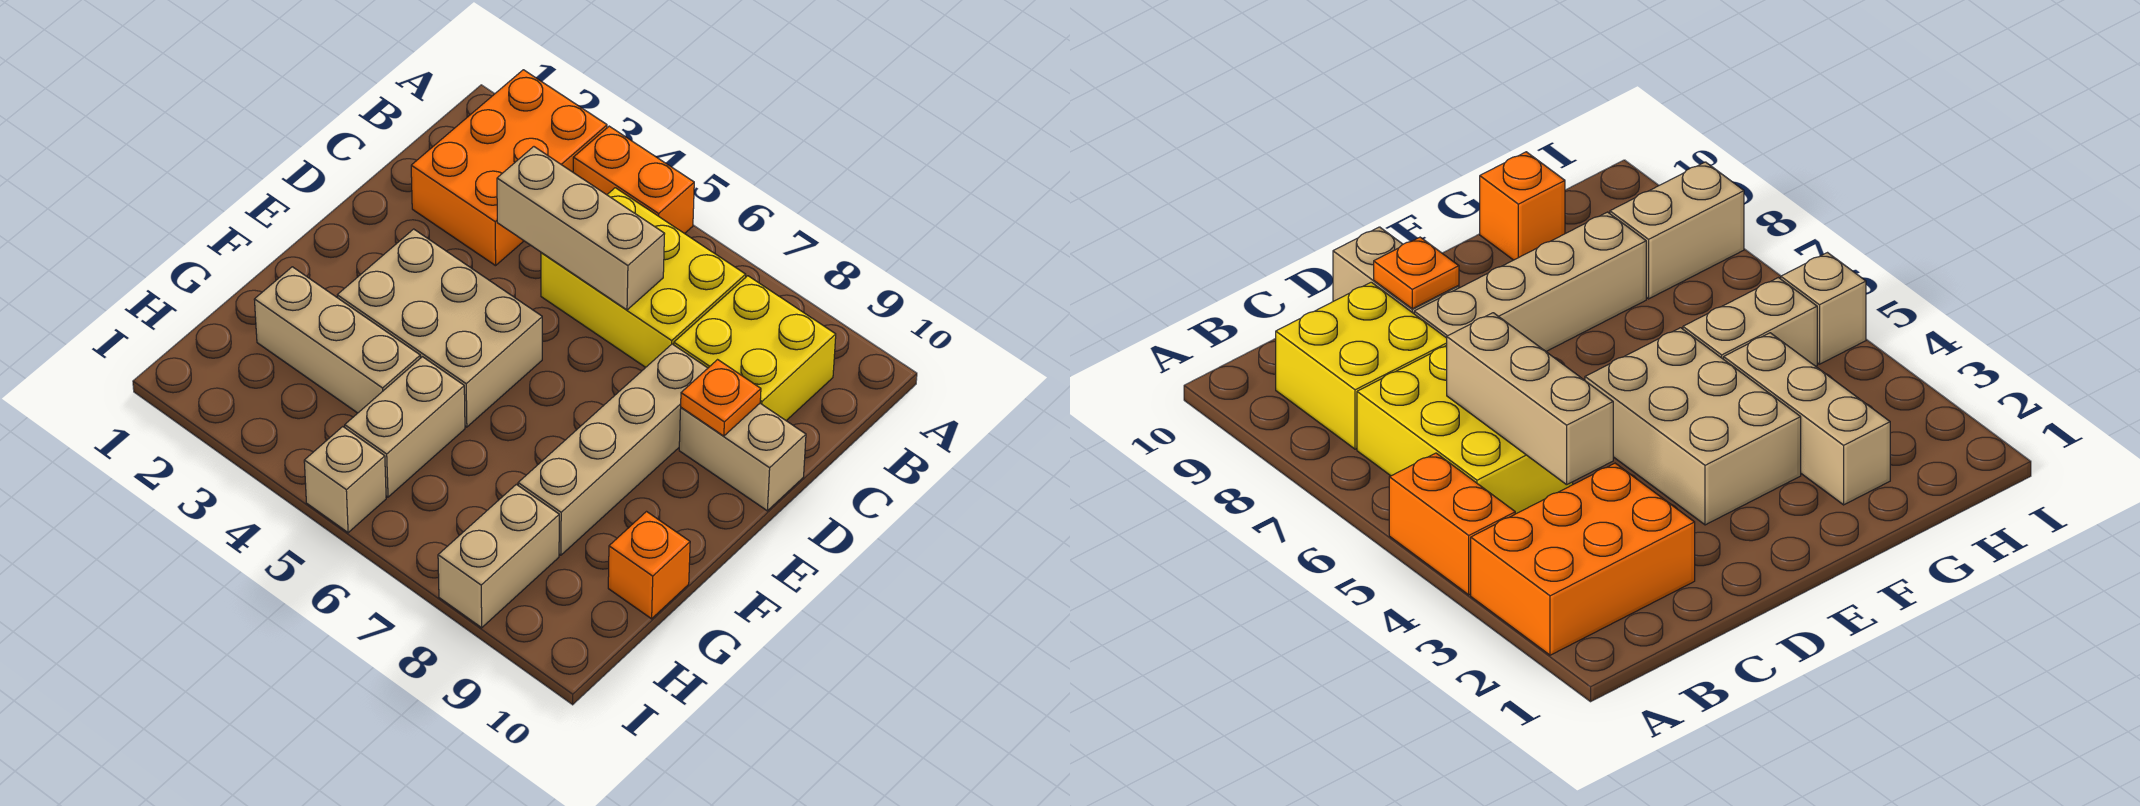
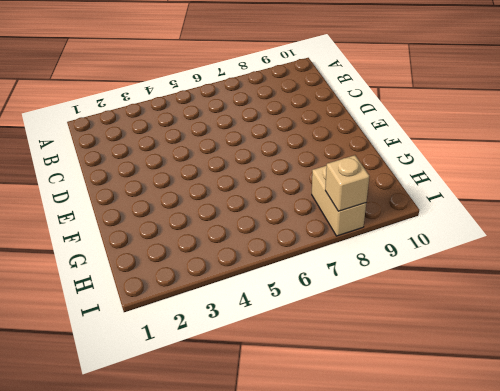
tan brick I8 level 2 -> tan brick I5 level 1
none -> orange brick A2:C3 level 1
none -> orange brick A4:A5 level 1
none -> yellow brick B5:C7 level 1

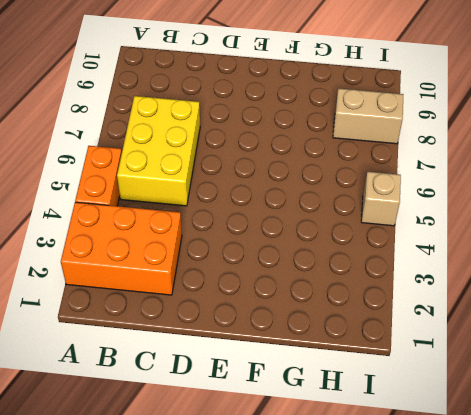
none -> yellow brick B8:C9 level 1
none -> tan brick D8:G8 level 1
none -> tan brick D9:D10 level 1

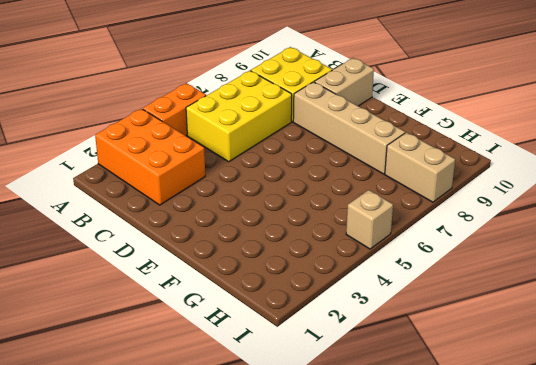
none -> tan brick E3:F5 level 1
none -> tan brick G2:G4 level 1
none -> tan brick G5:H5 level 1

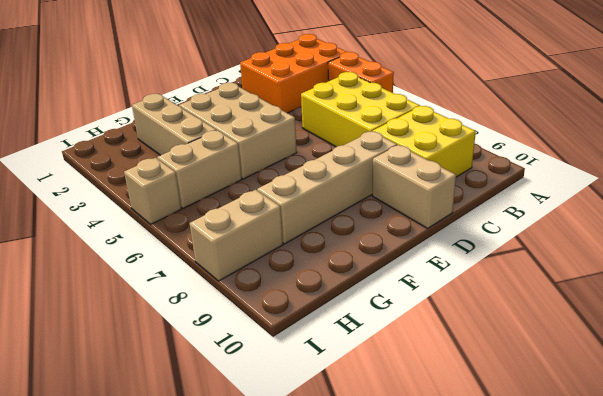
none -> orange brick G10 level 1
none -> tan brick C4:C6 level 2
none -> orange plate D9 level 2

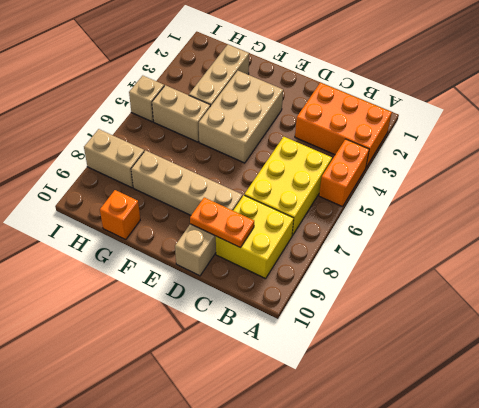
orange plate C9:D9 level 2 -> orange plate D9 level 2
none -> tan brick C4:C6 level 2

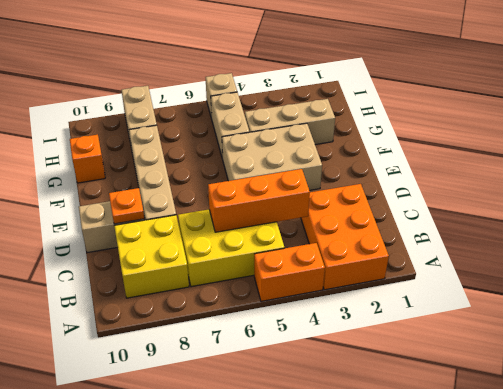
orange brick C4:C6 level 2 -> tan brick C4:C6 level 2

